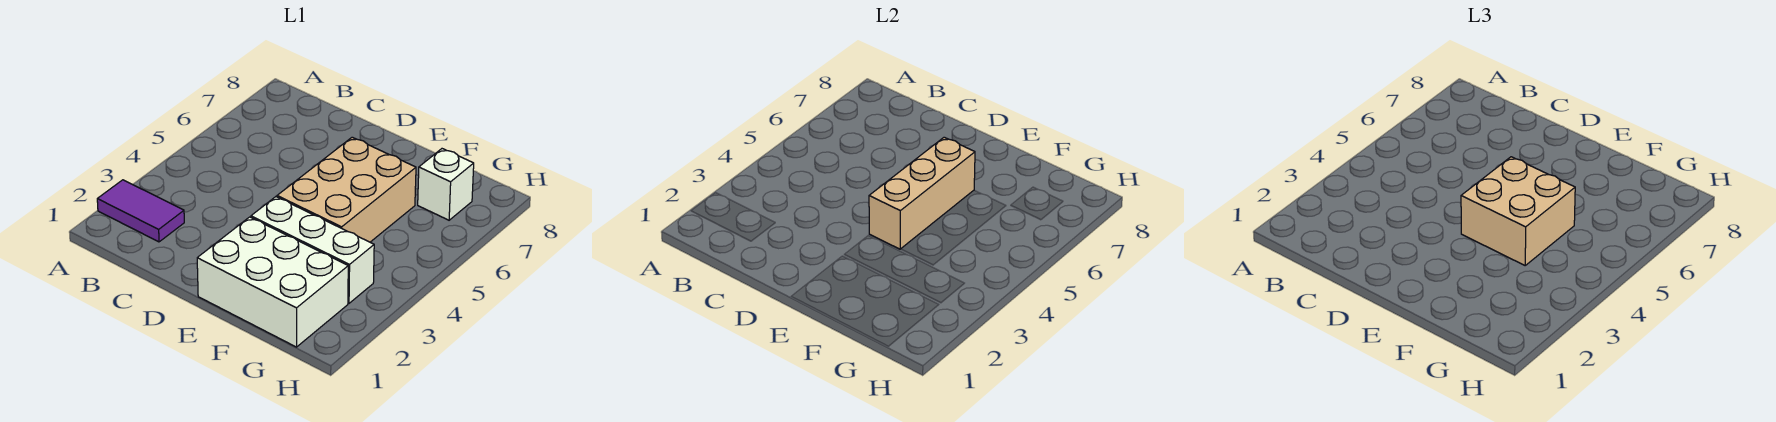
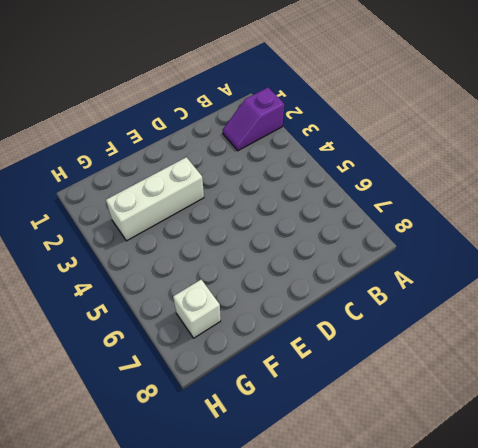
purple slope A2:B2 level 1 top A -> purple tile A2:B2 level 1
none -> white brick E1:G2 level 1
none -> tan brick E4:F6 level 1

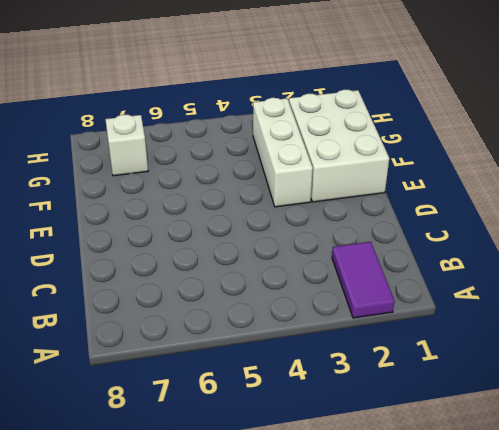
none -> tan brick E4:F6 level 1
none -> tan brick E4:E6 level 2

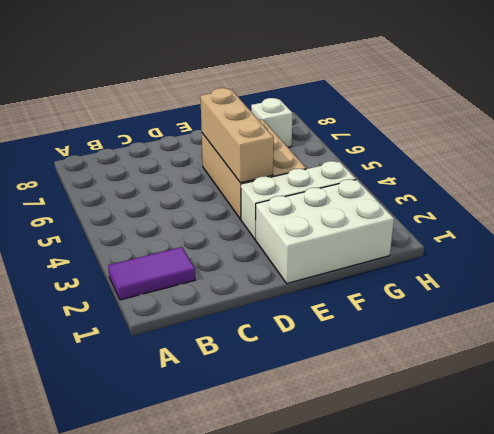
none -> tan brick E4:F5 level 3

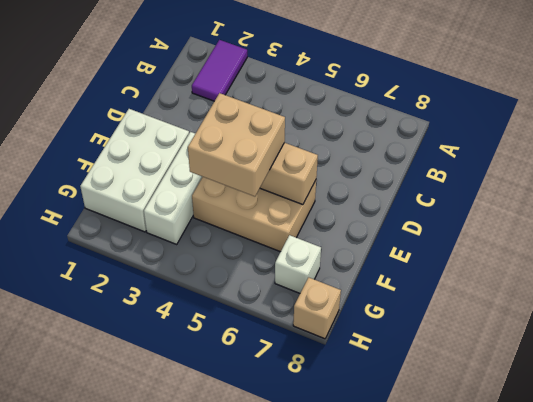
tan brick H8 level 1 -> none

